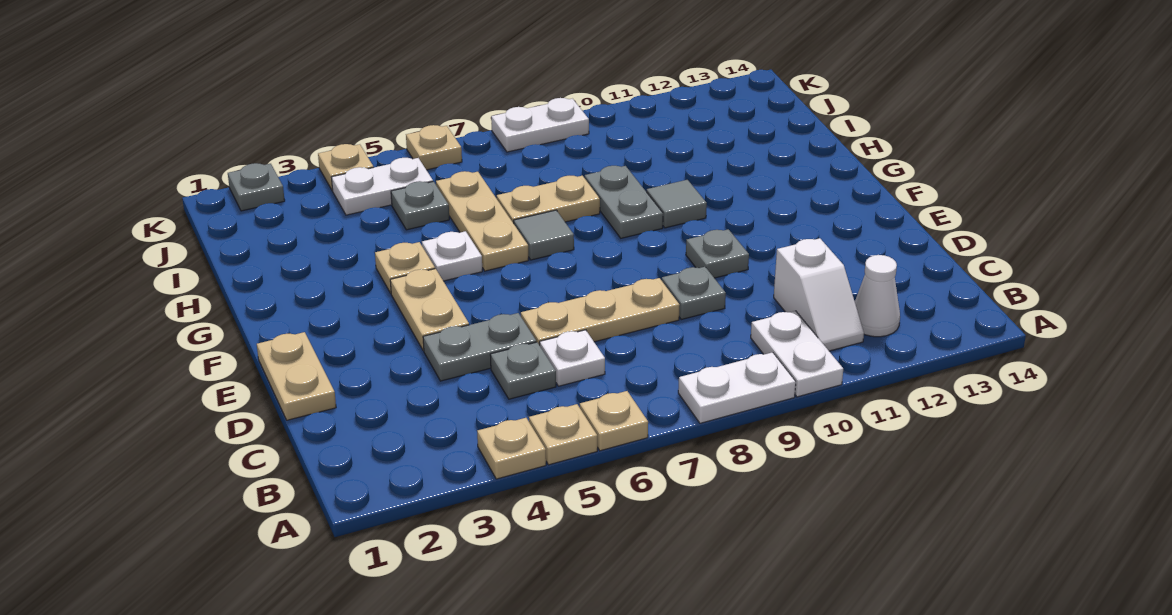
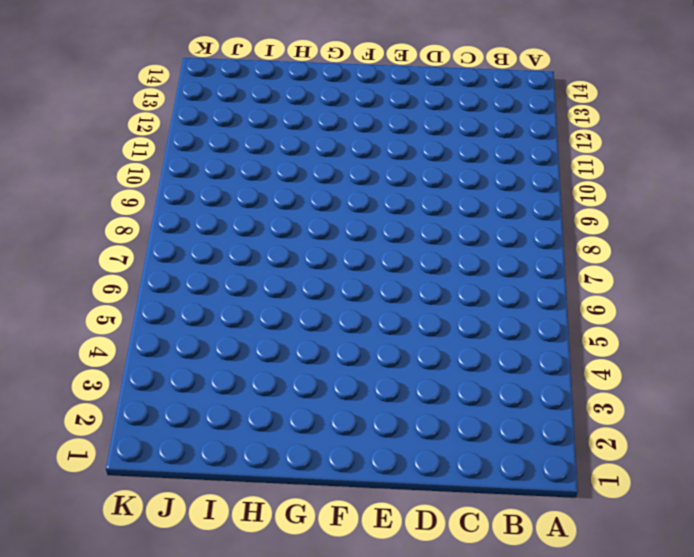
none -> tan plate A4 level 1
none -> tan plate A5 level 1
none -> tan plate A6 level 1

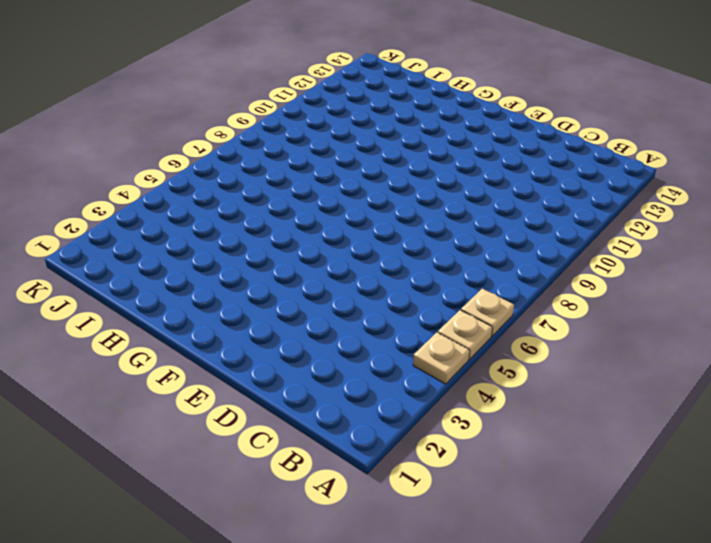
none -> white plate A8:A9 level 1
none -> white plate A10:B10 level 1
none -> white slope B11:C11 level 1 top C

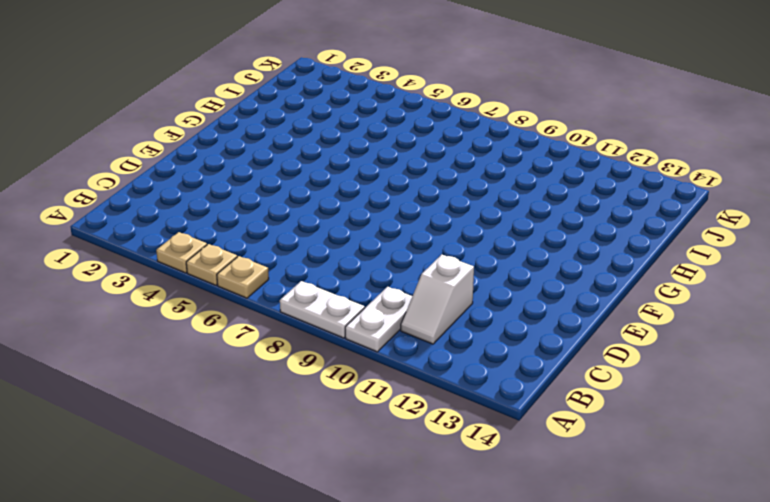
none -> white cone B12 level 1
none -> grey plate C5 level 1
none -> white plate C6 level 1

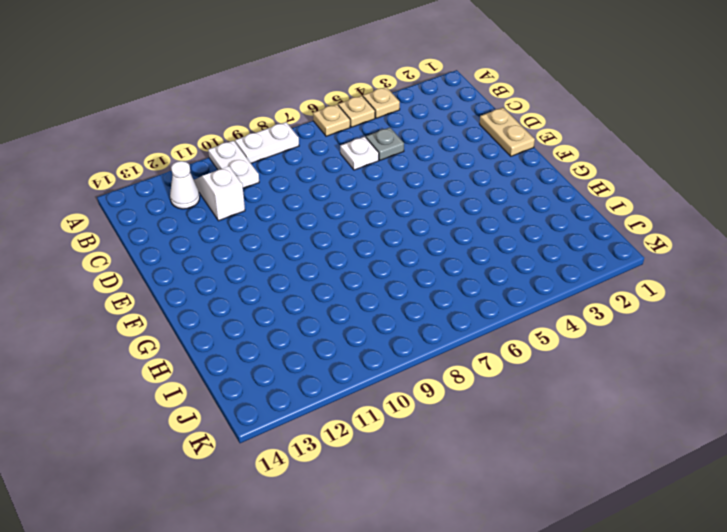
none -> grey plate D4:D5 level 1
none -> tan plate D6:D8 level 1
none -> grey plate D9 level 1

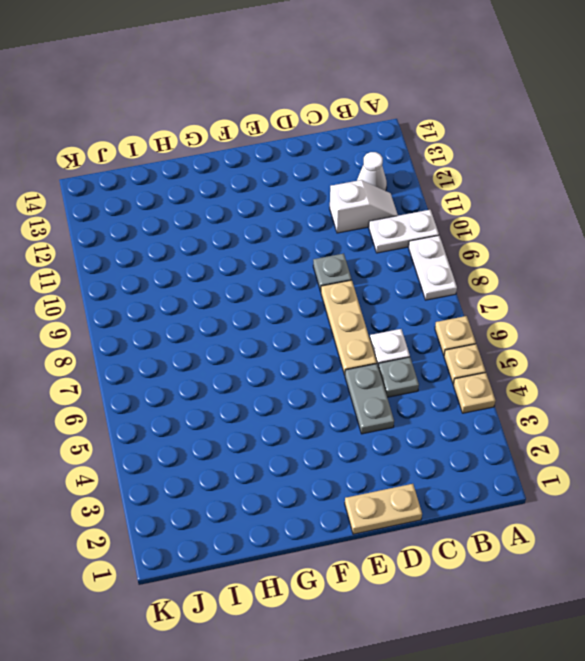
none -> tan plate E4:F4 level 1
none -> grey plate E10 level 1
none -> tan plate G4 level 1

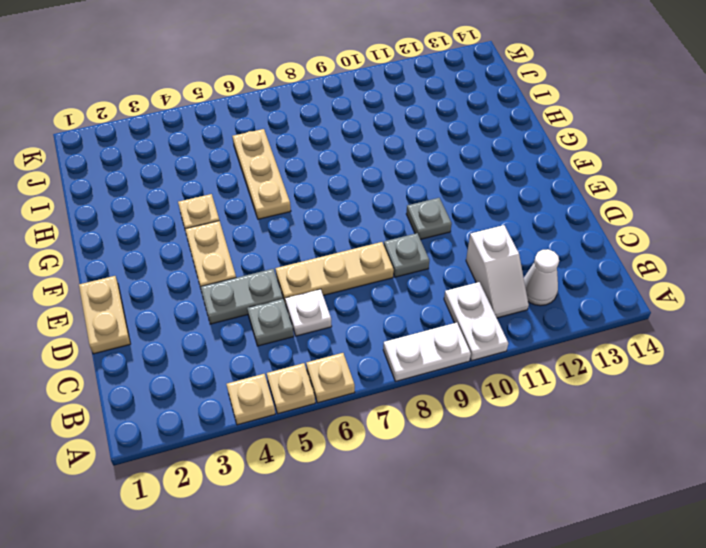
none -> white plate G5 level 1
none -> grey tile G7 level 1
none -> grey plate G9:H9 level 1

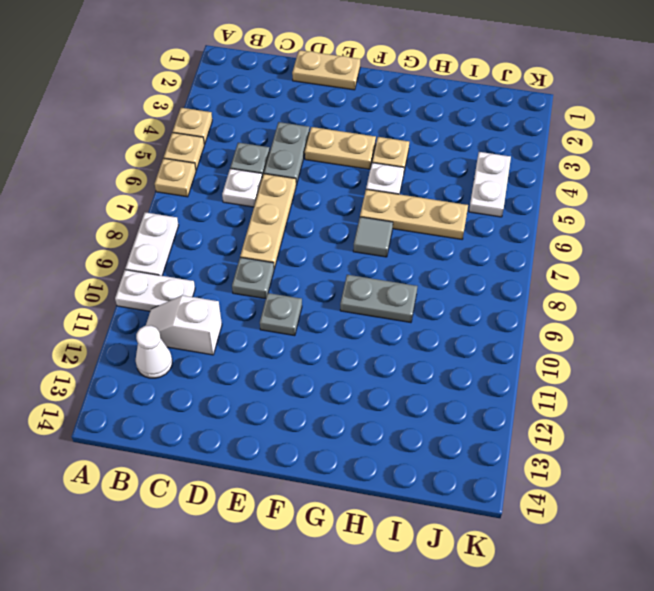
none -> grey tile G10 level 1
none -> tan plate H7:H8 level 1
none -> grey plate I5 level 1

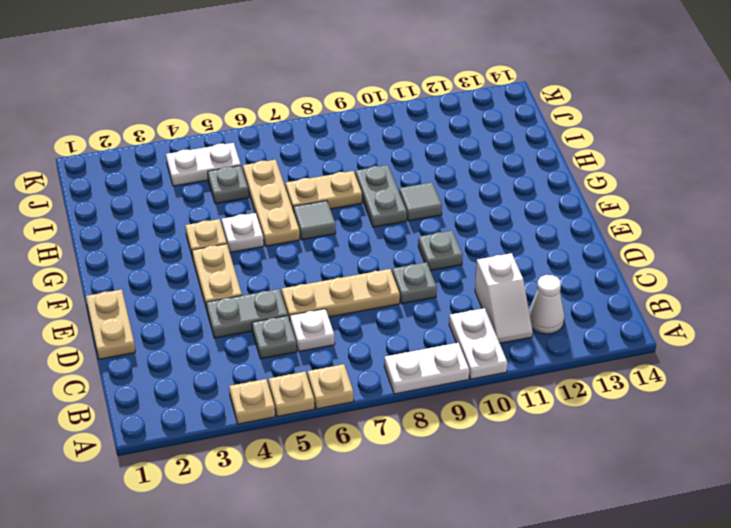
none -> grey plate K2 level 1
none -> tan plate K4 level 1
none -> tan plate K6 level 1

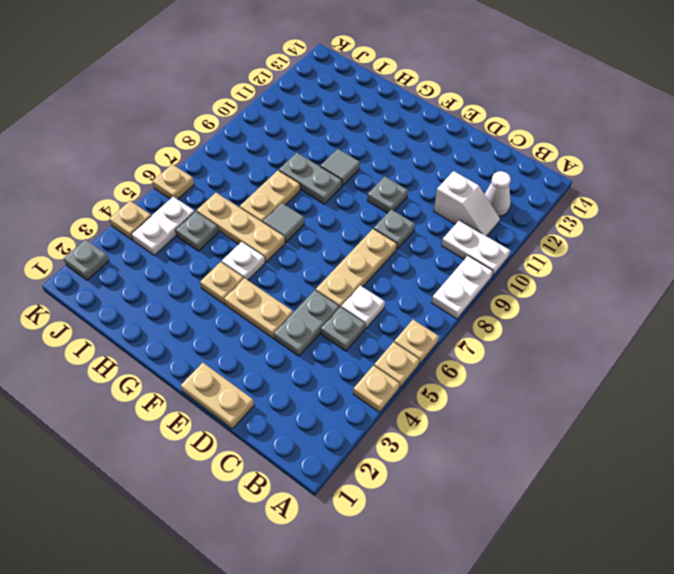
none -> white plate K8:K9 level 1

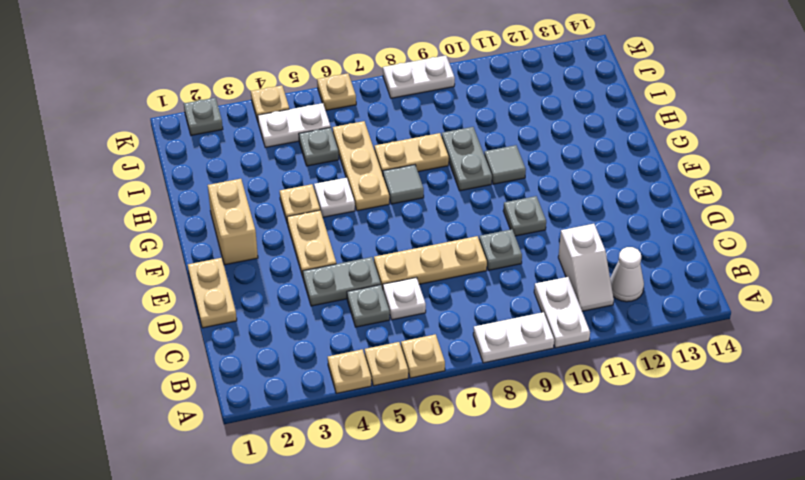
tan brick F2:G2 level 1 -> none

